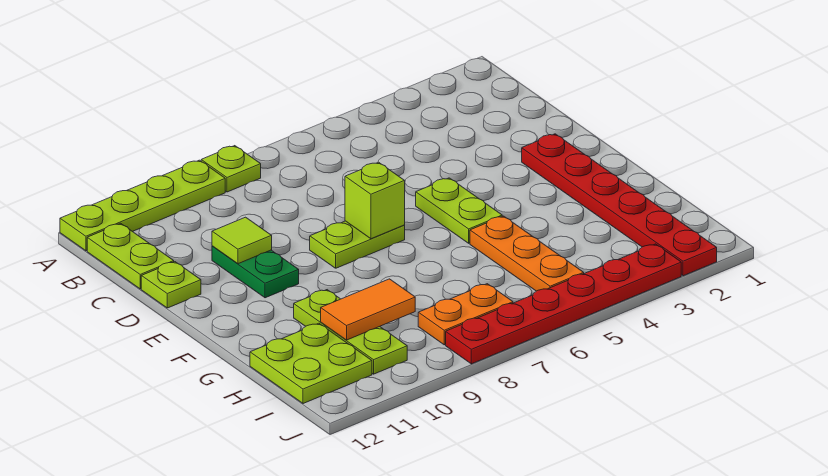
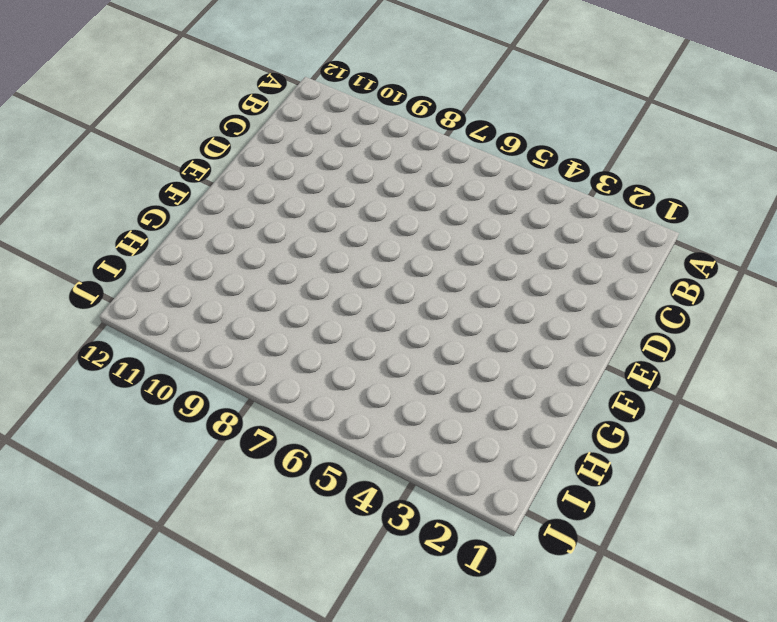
none -> lime plate A8 level 1
none -> lime plate A9:A12 level 1
none -> lime plate B12:C12 level 1

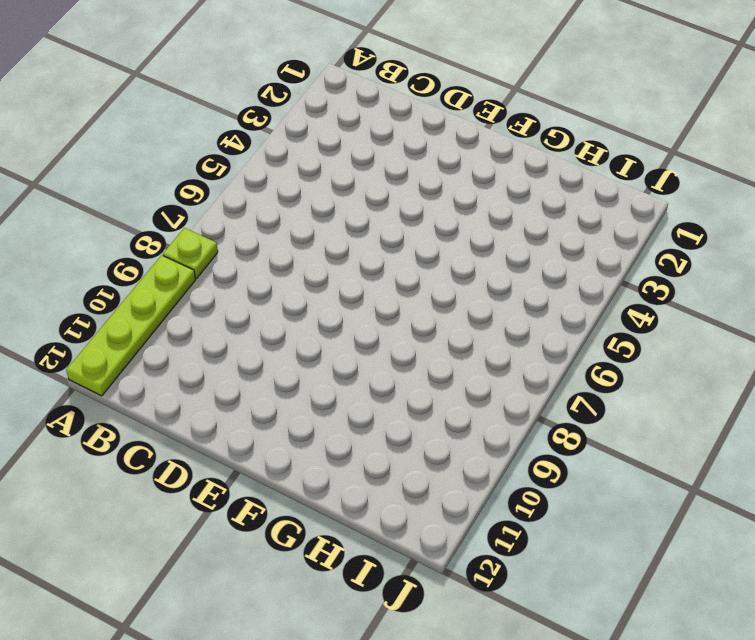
none -> lime plate B12:C12 level 1
none -> green plate D10:E10 level 1
none -> lime plate D12 level 1

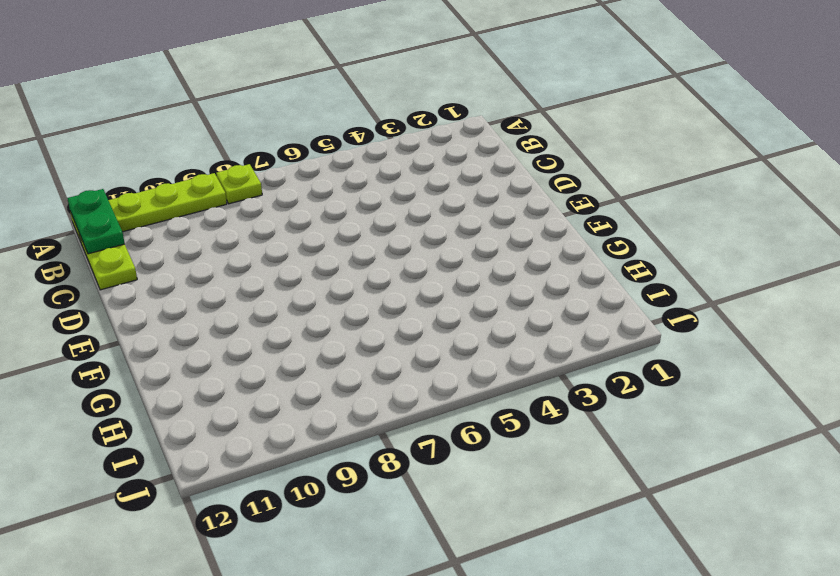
green plate A12:B12 level 2 -> green plate D10:E10 level 1
none -> lime plate D12 level 1
none -> red plate E2:J2 level 1
none -> lime plate E5:F5 level 1

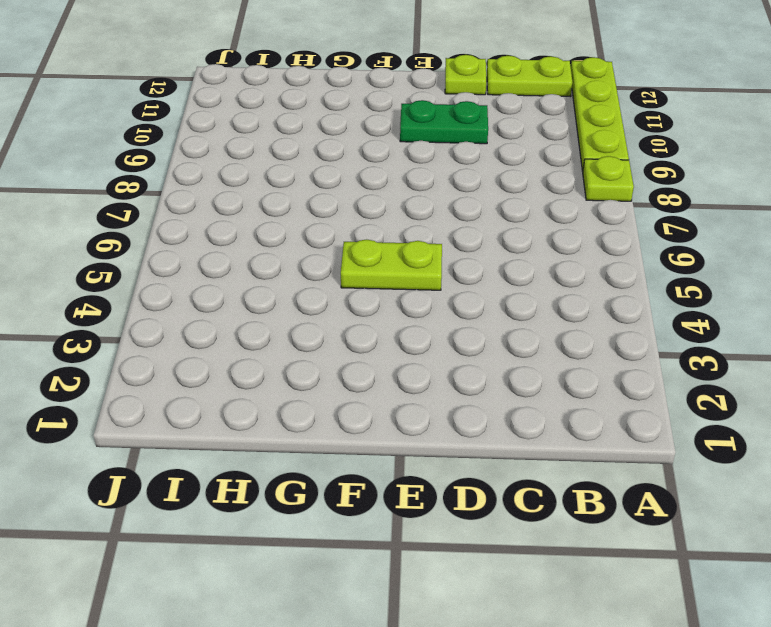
none -> red plate E2:J2 level 1
none -> lime plate E7:E8 level 1
none -> orange plate G5:I5 level 1

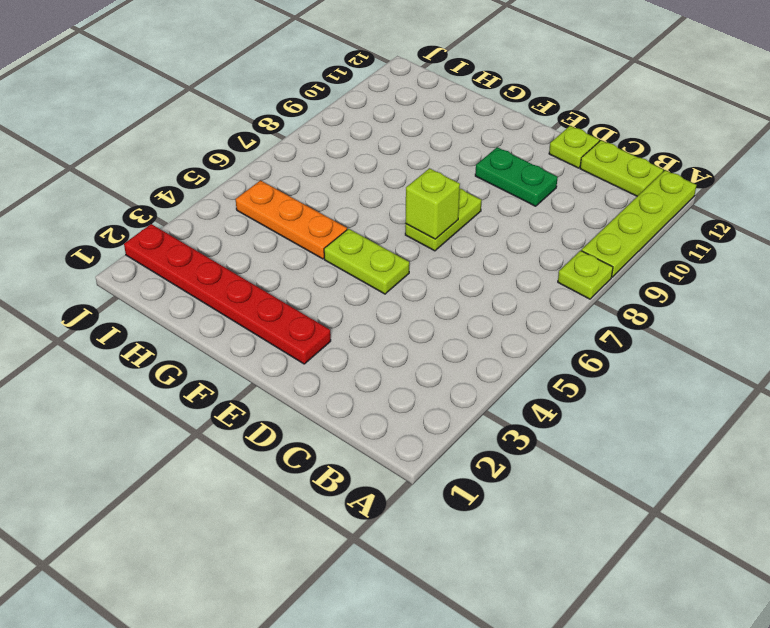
none -> lime plate G10:I10 level 1
none -> lime plate H11:I12 level 1
none -> orange plate I7:I8 level 1

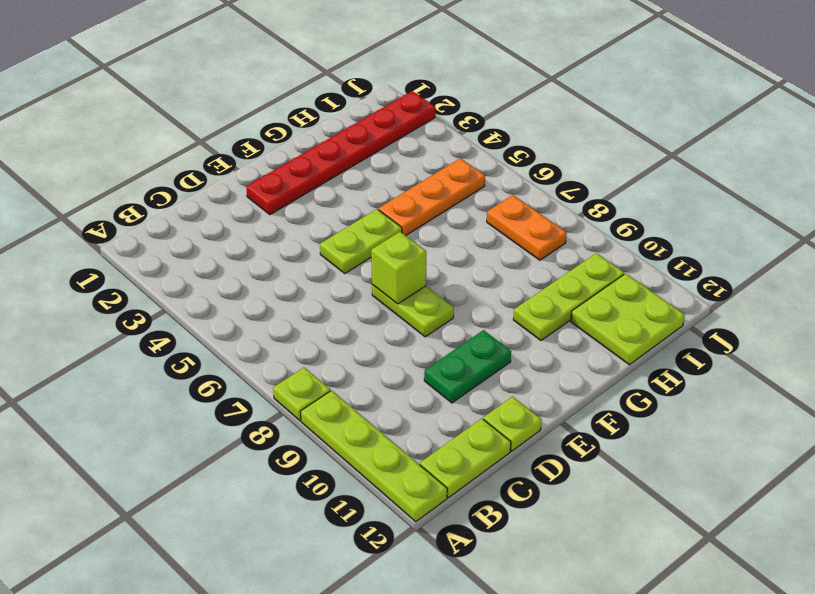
none -> red plate J3:J8 level 1
none -> lime tile D10 level 2
none -> orange tile H9:H10 level 2

